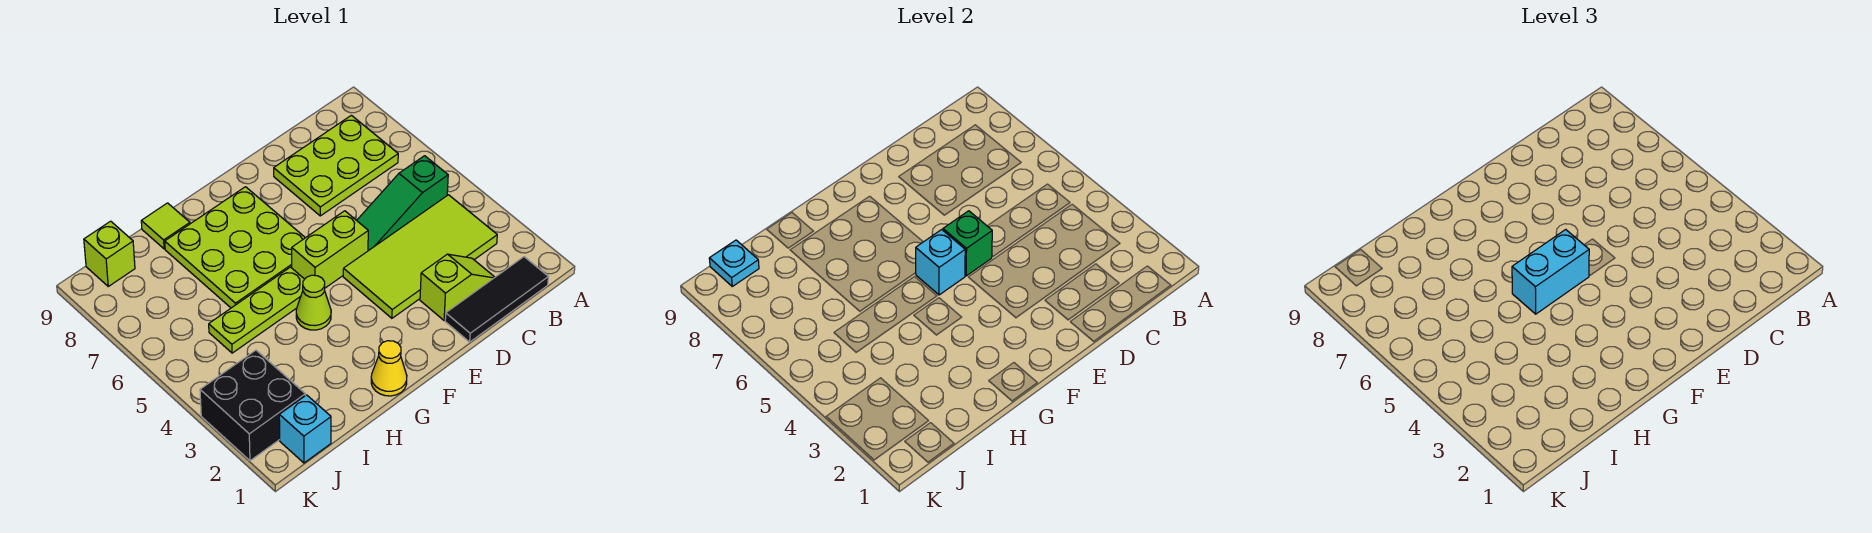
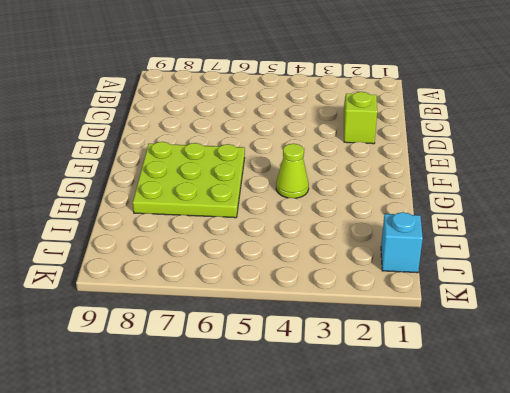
none -> black tile B1:D1 level 1
none -> lime tile B3:E4 level 1
none -> green slope B5:D5 level 1 top B

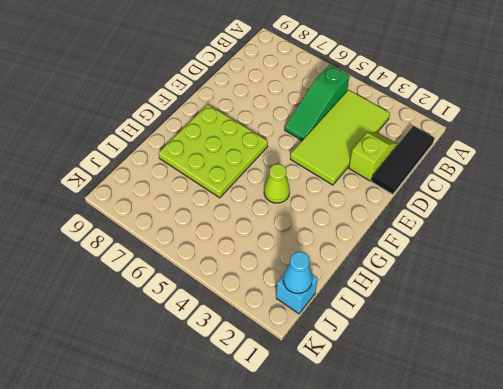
cyan cone J1 level 2 -> none
none -> lime plate B7:D8 level 1
none -> lime brick E5:F5 level 1
none -> yellow cone G1 level 1

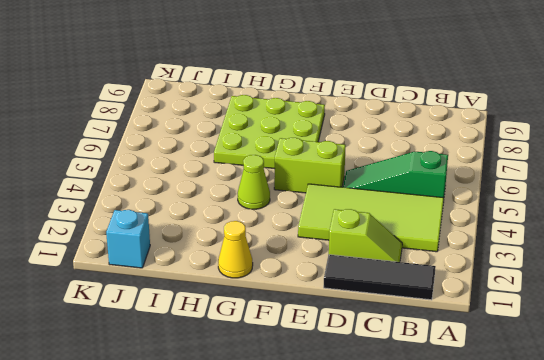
none -> lime plate B7:D8 level 1
none -> lime plate G5:I5 level 1
none -> lime tile H9 level 1

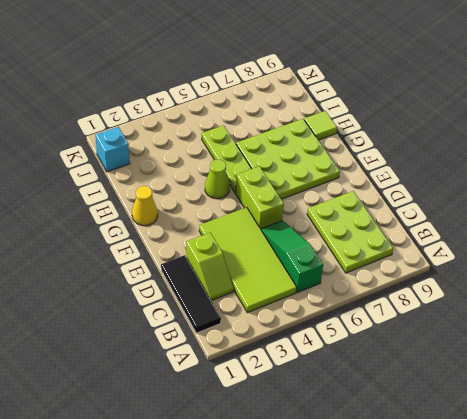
none -> black brick J2:K3 level 1
none -> lime brick J9 level 1
none -> green brick E5 level 2

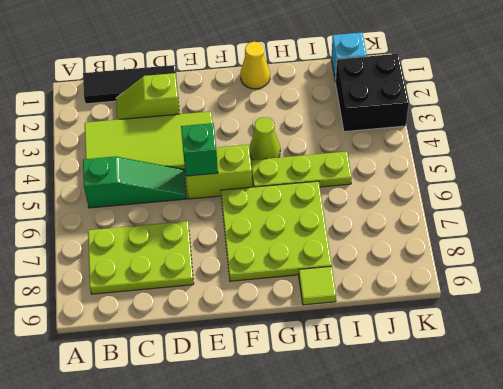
none -> lime brick J9 level 1
none -> cyan brick F5 level 2
none -> cyan plate J9 level 2

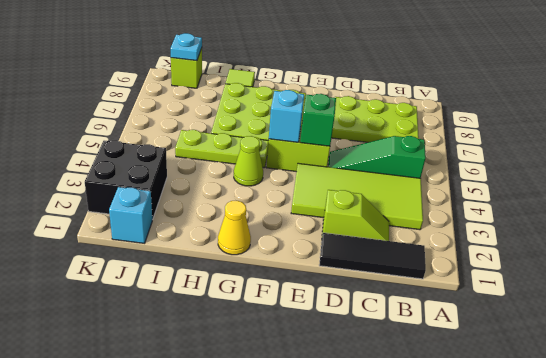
none -> cyan brick F5:G5 level 3

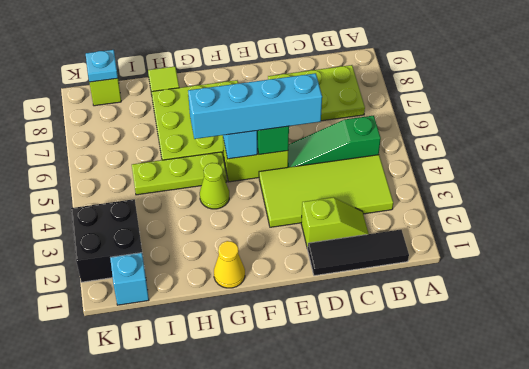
cyan brick D5:G5 level 3 -> cyan brick F5:G5 level 3

